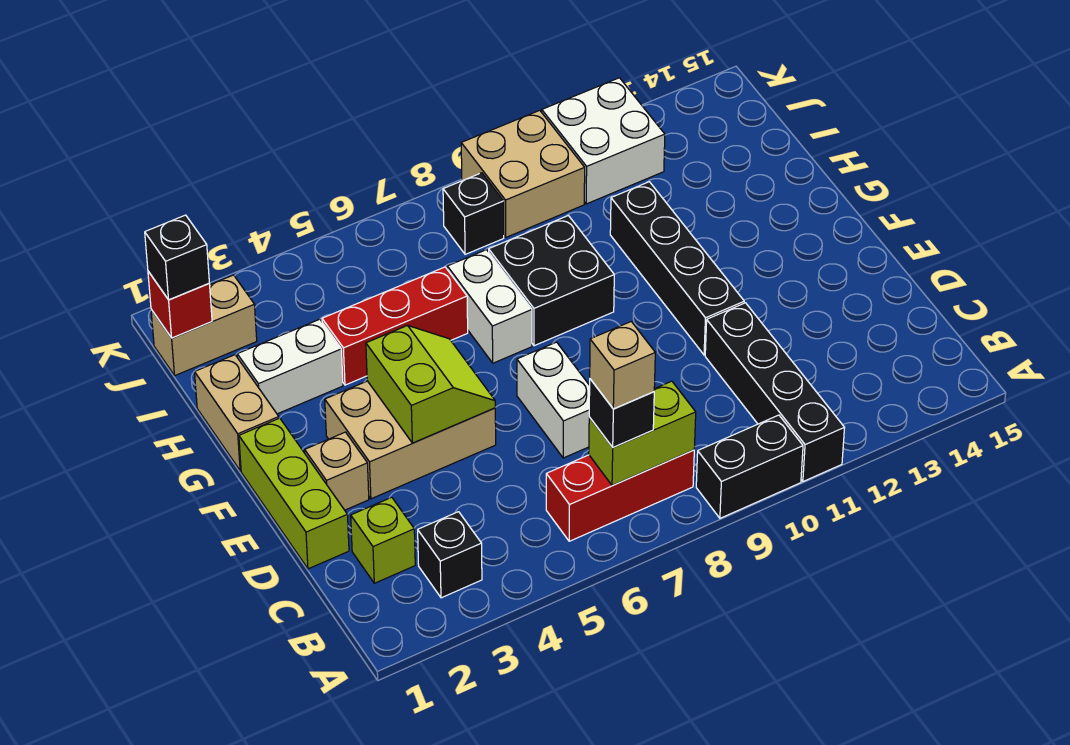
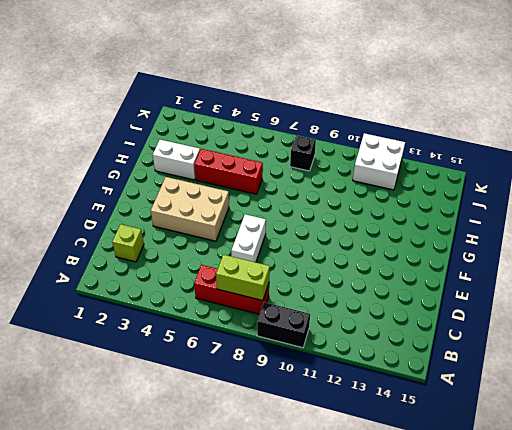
none -> black brick A11:D11 level 1
none -> black brick B3 level 1
none -> lime brick D1:F1 level 1

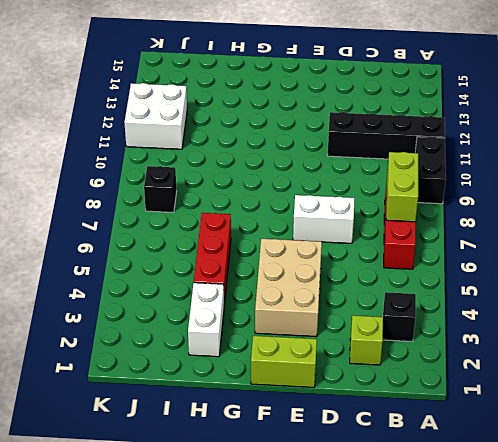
lime brick E1:F1 level 1 -> lime brick D1:F1 level 1
none -> tan brick E2 level 1
none -> black brick E11:H11 level 1
none -> tan brick G1:H1 level 1

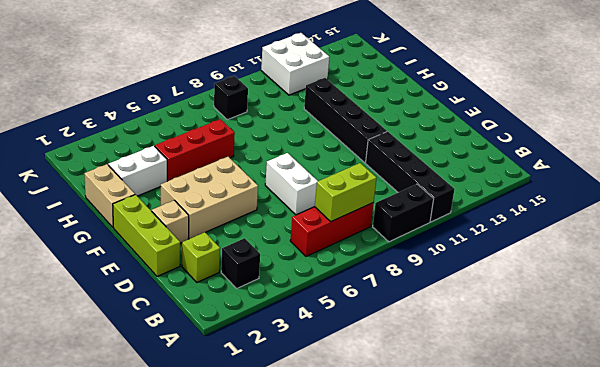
none -> white brick G7:H7 level 1
none -> black brick G8:H9 level 1
none -> tan brick J1:J2 level 1

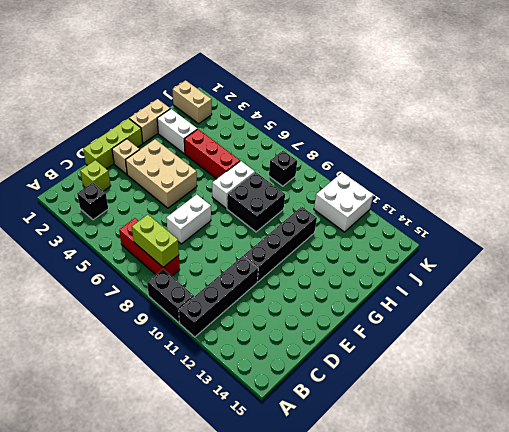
none -> tan brick J9:K10 level 1
none -> lime slope E4:F5 level 2 top 4
none -> red brick J1 level 2

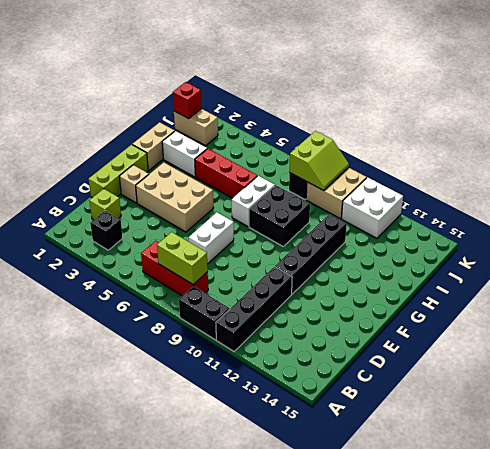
lime slope J8:K9 level 2 top 8 -> lime slope E4:F5 level 2 top 4
none -> black brick B7 level 3
none -> black brick J1 level 3
none -> tan brick B7 level 4

